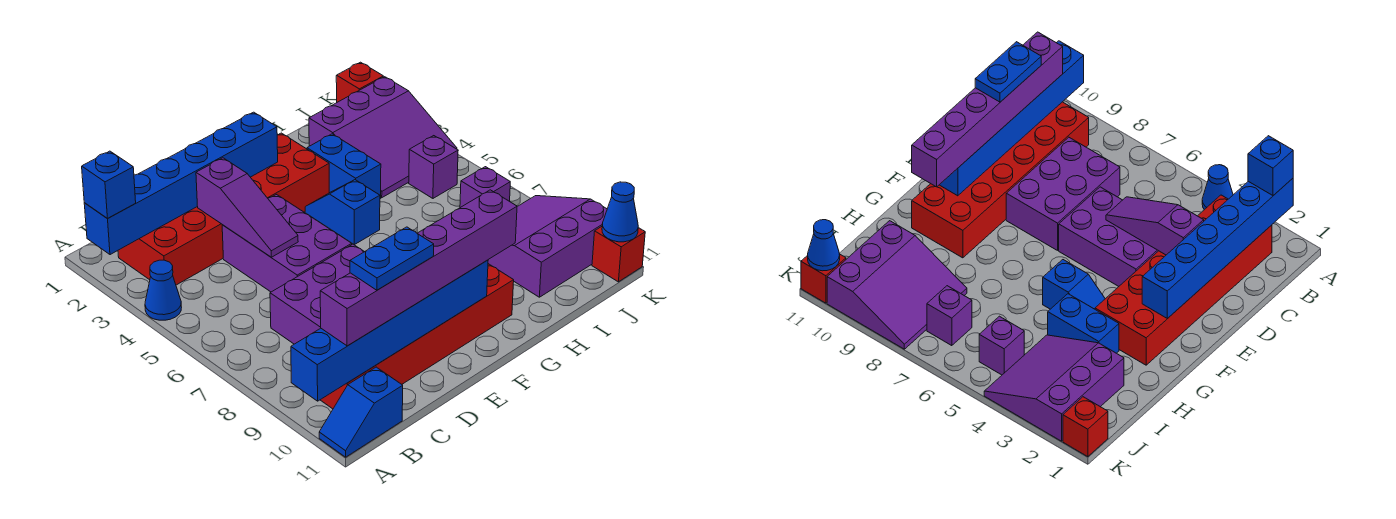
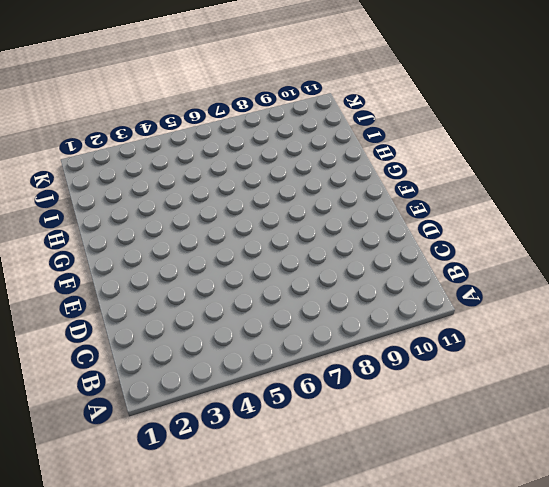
none -> blue cone A4 level 1
none -> blue slope A11:B11 level 1 top B
none -> red brick B2:G3 level 1

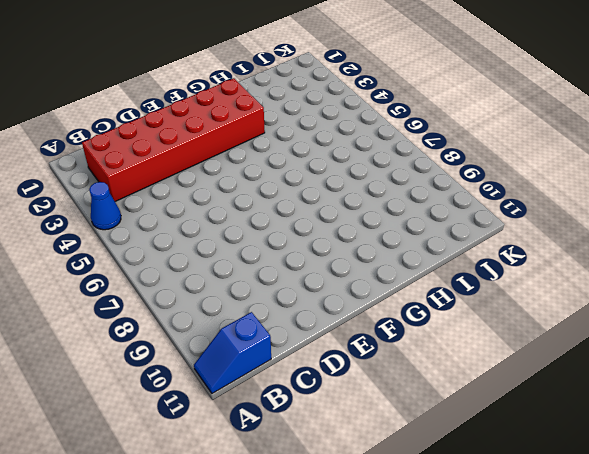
none -> red brick B9:G10 level 1
none -> purple brick C7:E8 level 1
none -> purple brick D4:E6 level 1

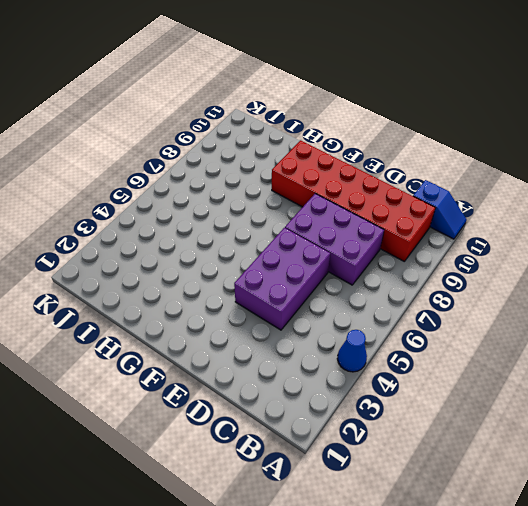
none -> red brick B2:G3 level 1
none -> blue slope G4:G5 level 1 top 5
none -> blue brick H3:H4 level 1

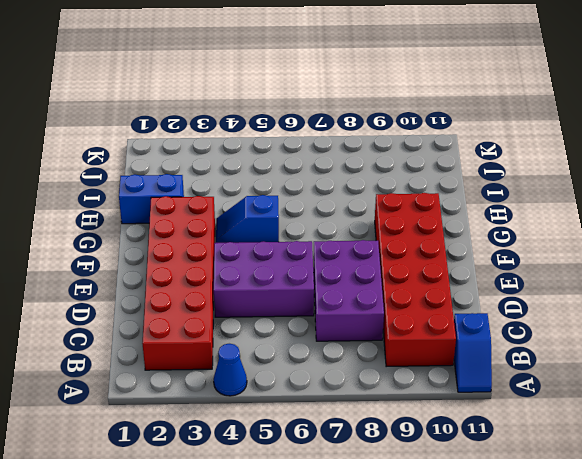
blue brick H1:H2 level 1 -> blue brick H3:H4 level 1
none -> purple slope I2:K4 level 1 top 2
none -> purple slope I8:K10 level 1 top 10
none -> purple brick J5 level 1

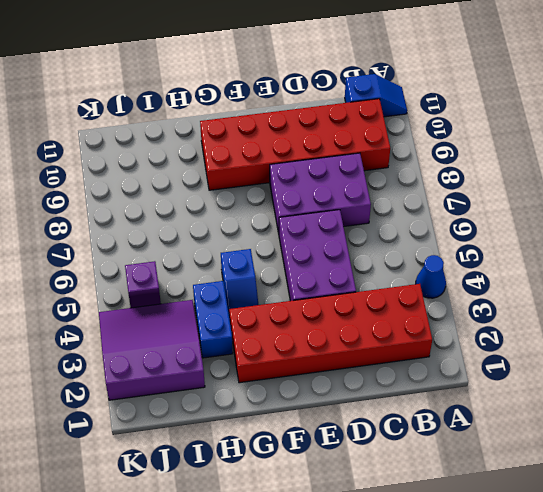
none -> purple slope I8:K10 level 1 top 10
none -> purple brick J7 level 1
none -> red brick K1 level 1

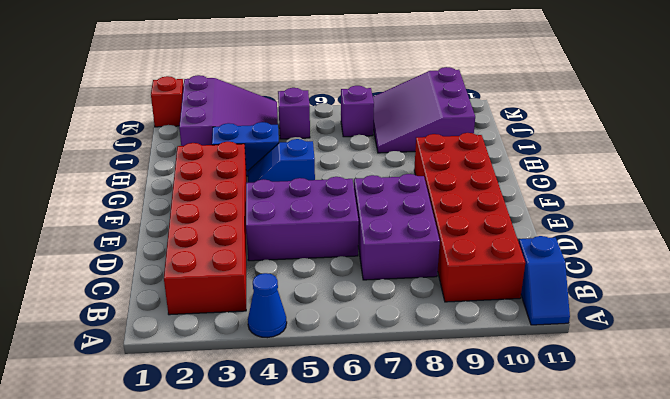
none -> red brick K11 level 1
none -> blue brick A2:F2 level 2
none -> blue brick A10:F10 level 2

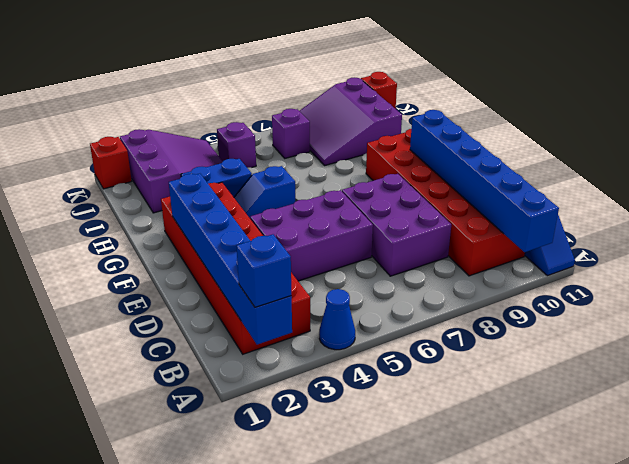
none -> purple slope D3:D5 level 2 top 3
none -> blue cone K11 level 2
none -> purple brick B10:G10 level 3

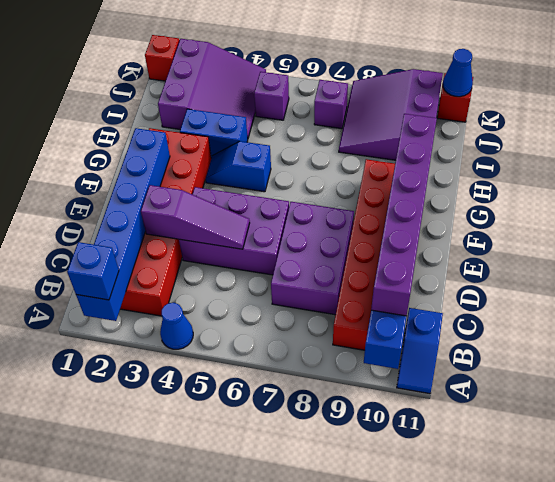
none -> blue plate C10:D10 level 4

